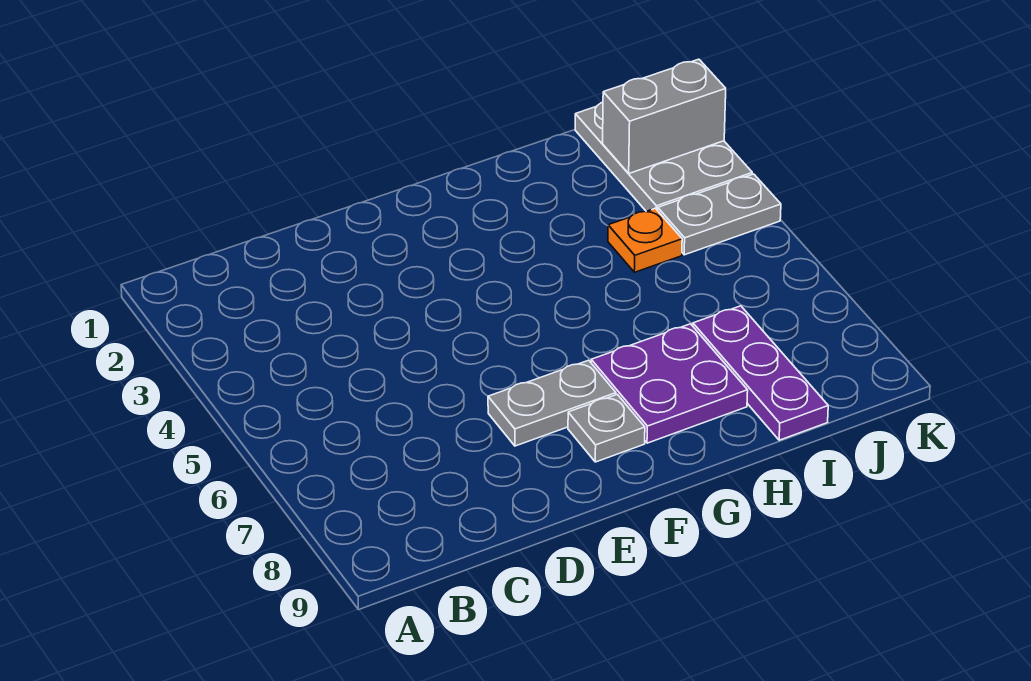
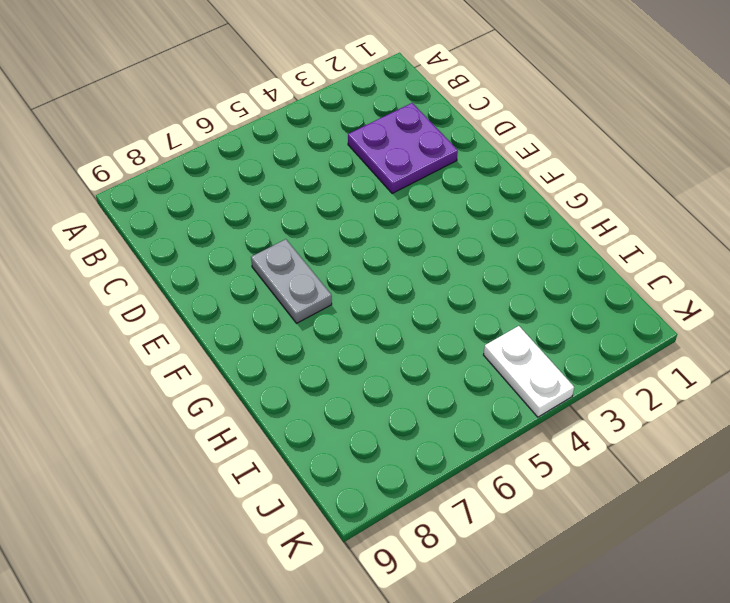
purple plate C2:D3 level 1 -> purple plate G7:H8 level 1
white plate J4:K4 level 1 -> grey plate J4:K4 level 1
none -> grey plate F8 level 1
none -> orange plate I4 level 1

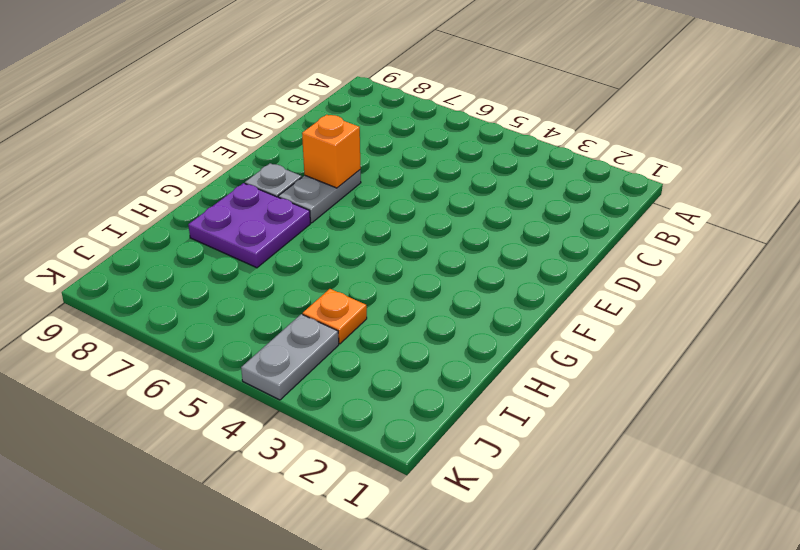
orange brick E7 level 2 -> none
none -> purple plate I7:I9 level 1
none -> grey plate J1:K3 level 1

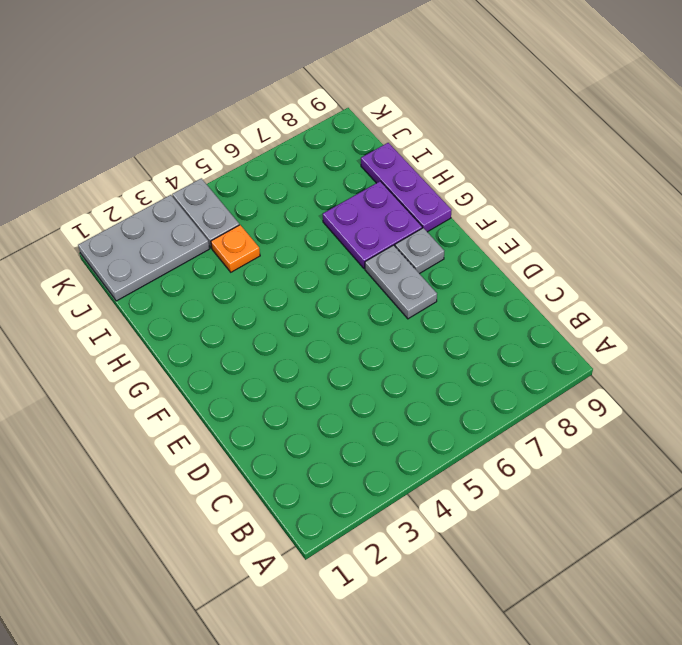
purple plate G9:I9 level 1 -> purple plate I7:I9 level 1
none -> grey brick J2:K2 level 2

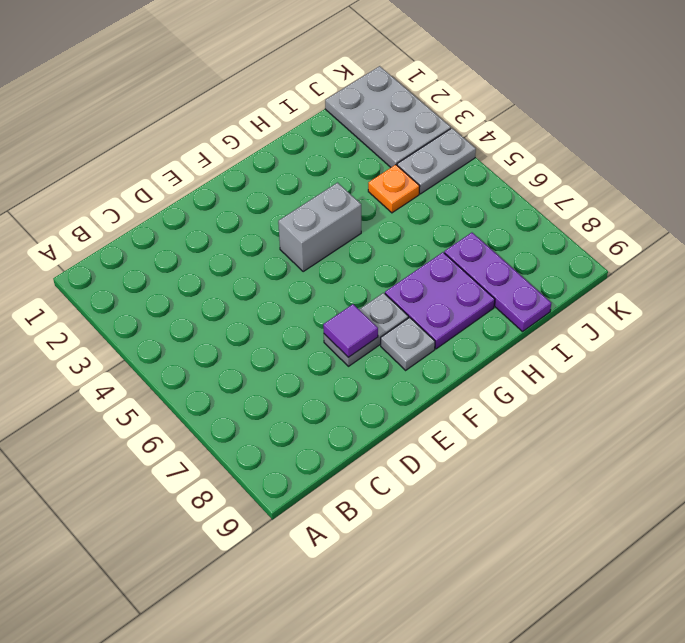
purple tile E7 level 2 -> none
grey brick F4:G4 level 1 -> grey brick J2:K2 level 2

